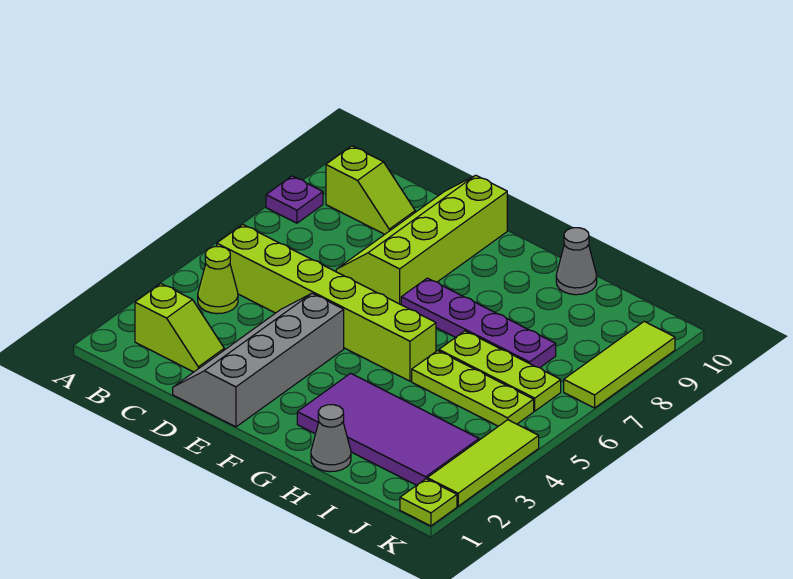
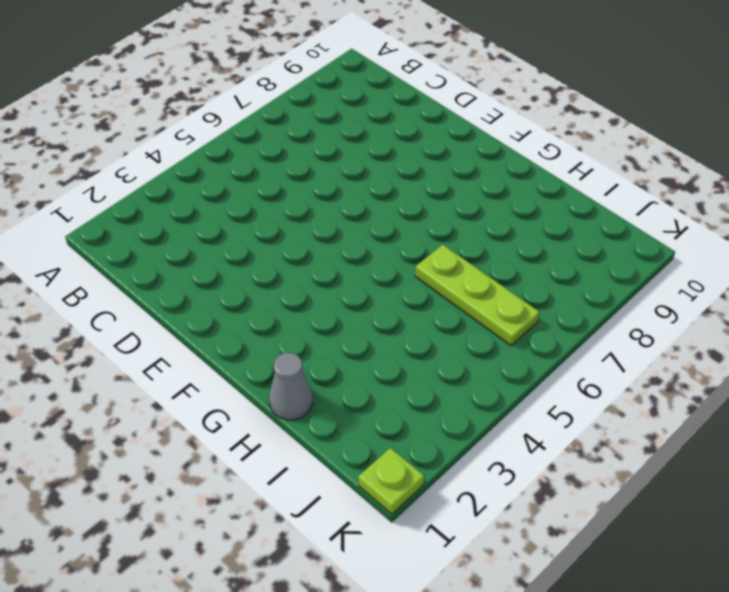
none -> purple plate A8 level 1
none -> lime slope B2:C2 level 1 top B
none -> lime cone B4 level 1

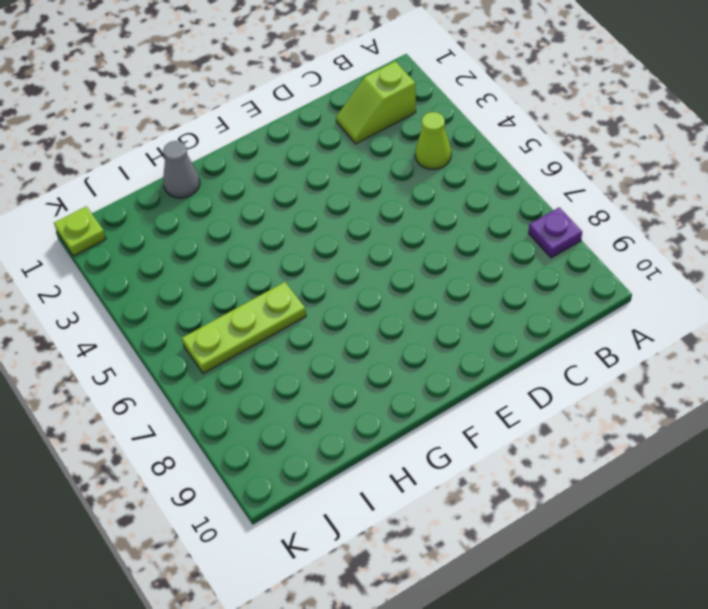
none -> lime brick B5:G5 level 1
none -> lime slope B9:C9 level 1 top B
none -> grey slope D1:E4 level 1 top E

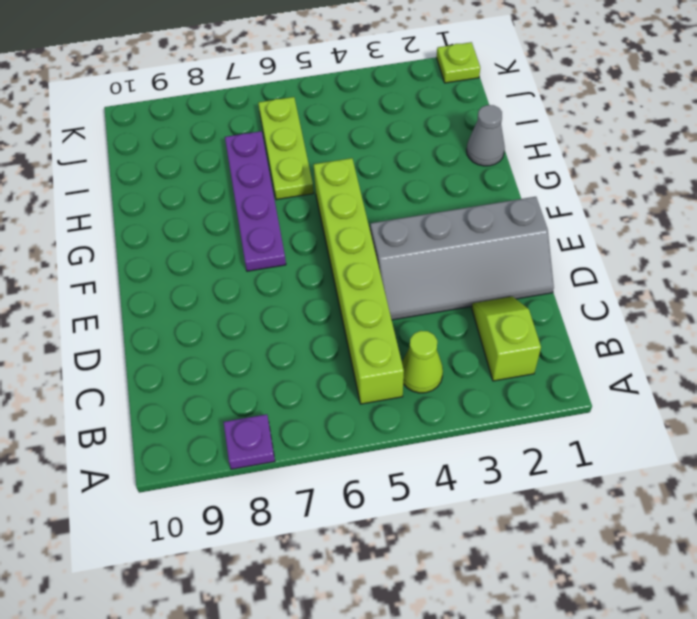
none -> lime slope B9:C9 level 1 top B
none -> lime slope D7:E10 level 1 top E
none -> purple tile G2:J3 level 1

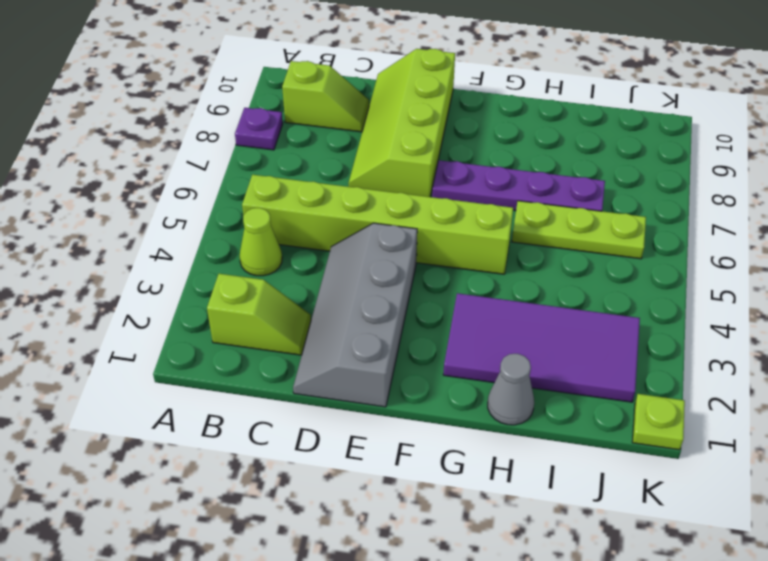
none -> lime plate H5:J5 level 1
none -> grey cone H10 level 1
none -> lime tile K2:K4 level 1

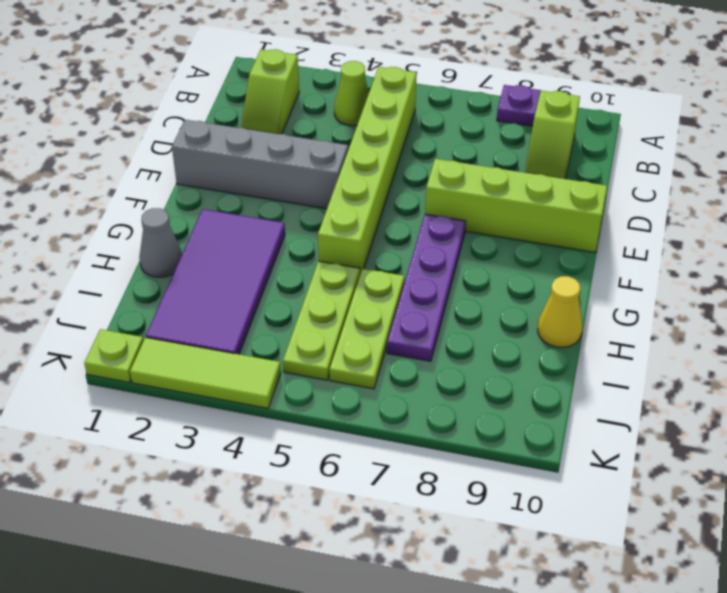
yellow cone H10 level 1 -> grey cone H10 level 1
none -> lime tile K7:K9 level 1

